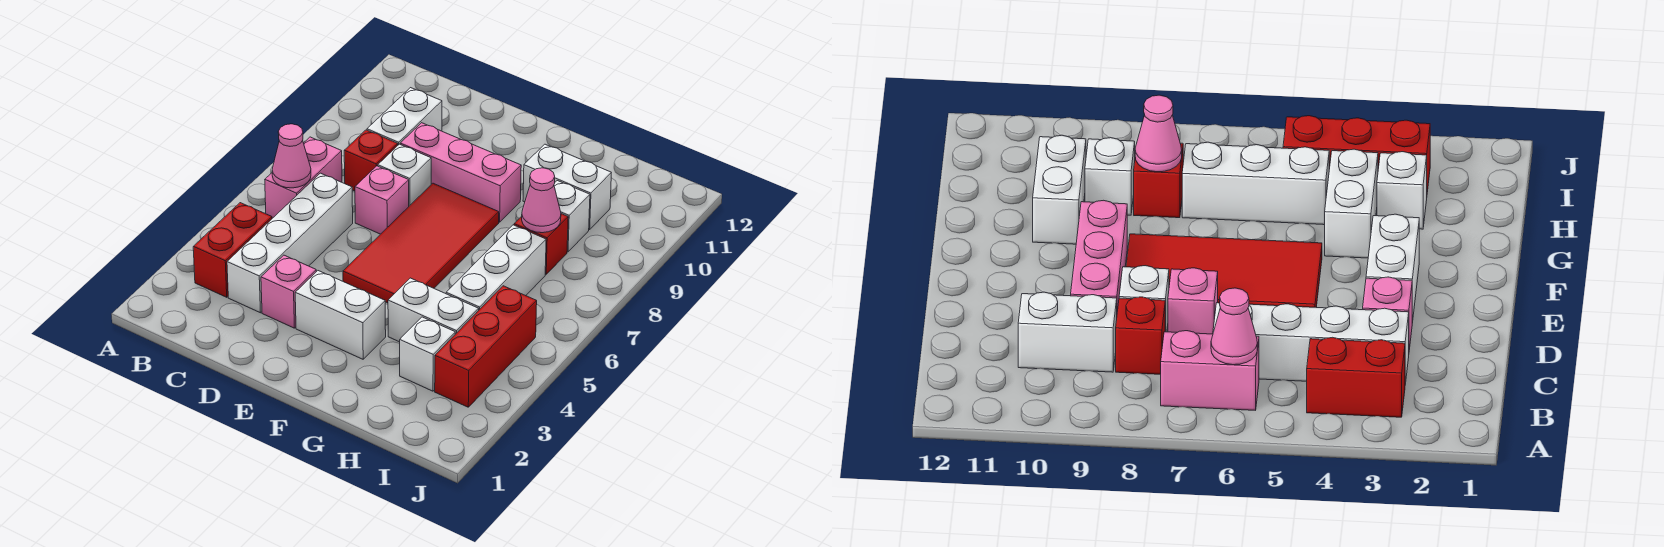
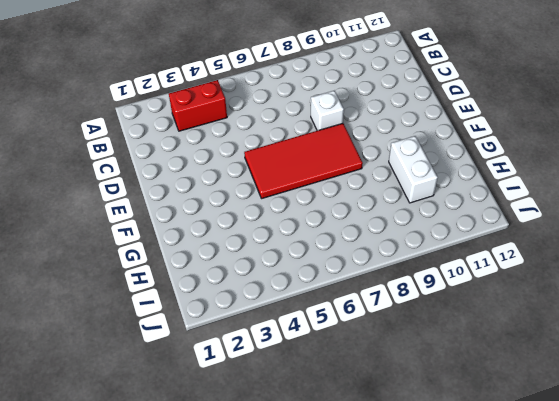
none -> pink brick B6:B7 level 1
none -> white brick C3:C6 level 1
none -> red brick C8 level 1

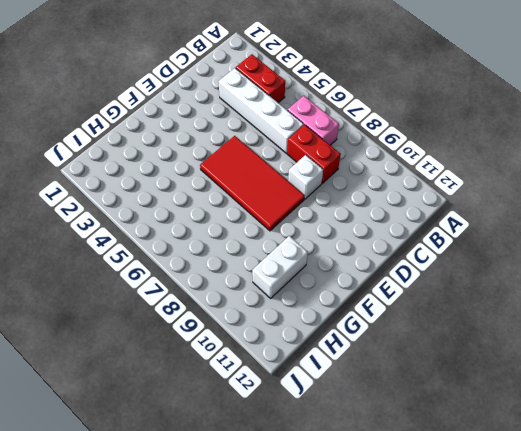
red brick C7:C8 level 1 -> red brick C8 level 1
none -> white brick C9:C10 level 1
none -> pink brick D3 level 1
none -> pink brick D7 level 1

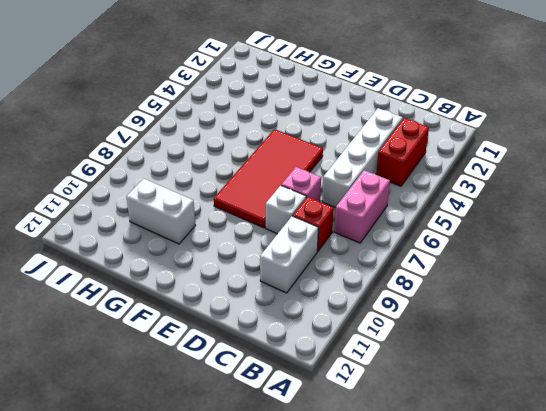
none -> pink brick D3 level 1
none -> pink brick D9:F9 level 1
none -> white brick E3:F3 level 1

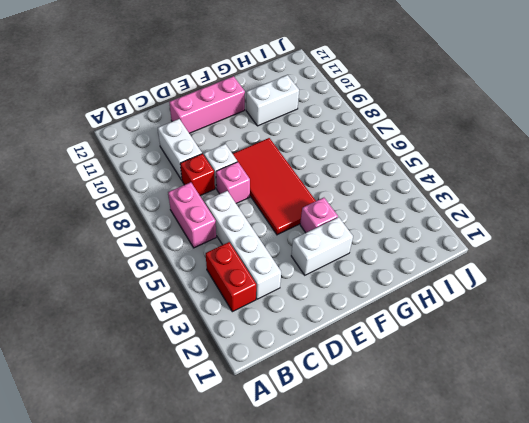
pink brick D11:F11 level 1 -> pink brick D9:F9 level 1
pink brick F4 level 1 -> pink brick D3 level 1
none -> white brick G4:H4 level 1
none -> white brick H3 level 1
none -> white brick H5:H7 level 1

